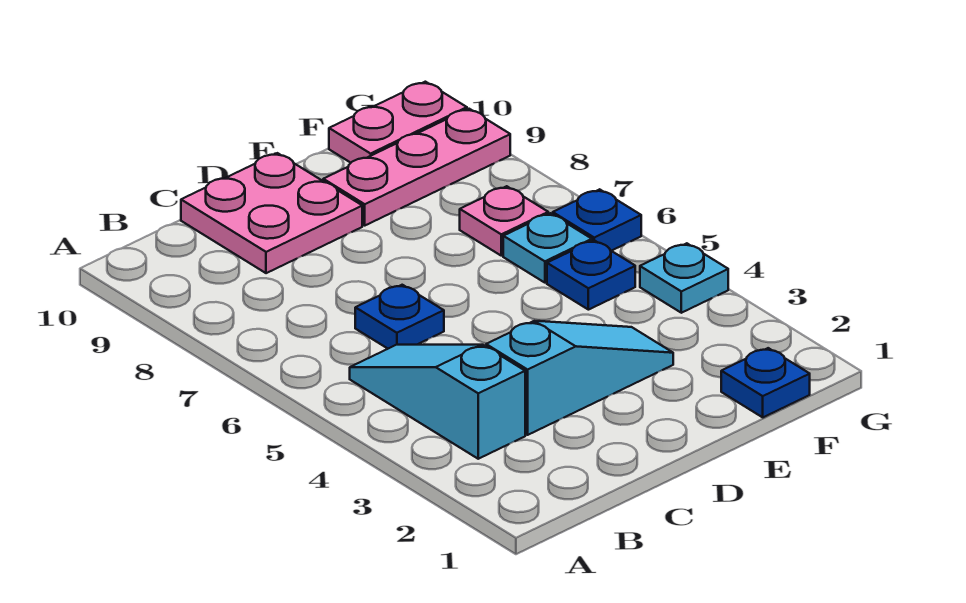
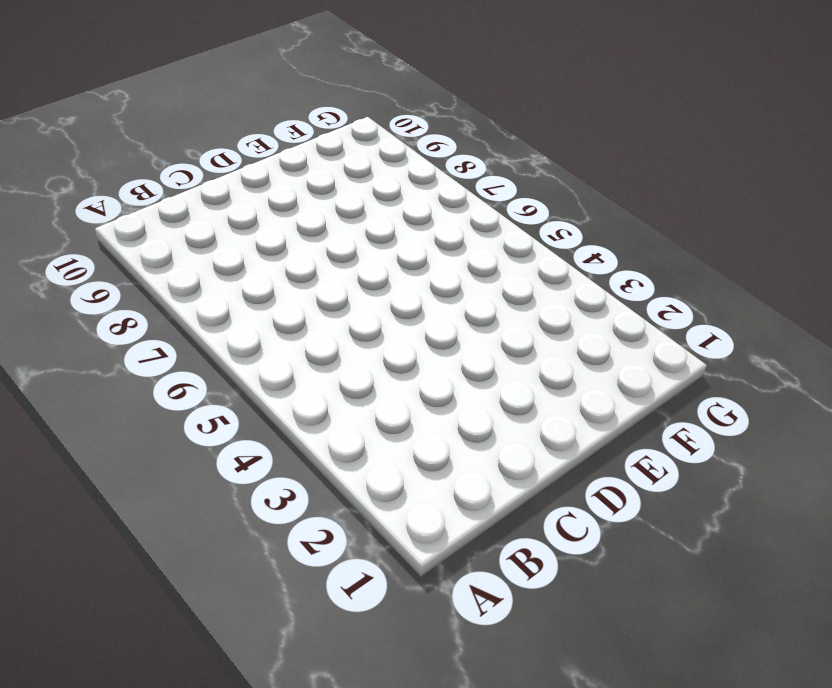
none -> cyan slope B3:B5 level 1 top 3
none -> cyan slope C3:E3 level 1 top C
none -> blue plate C6 level 1

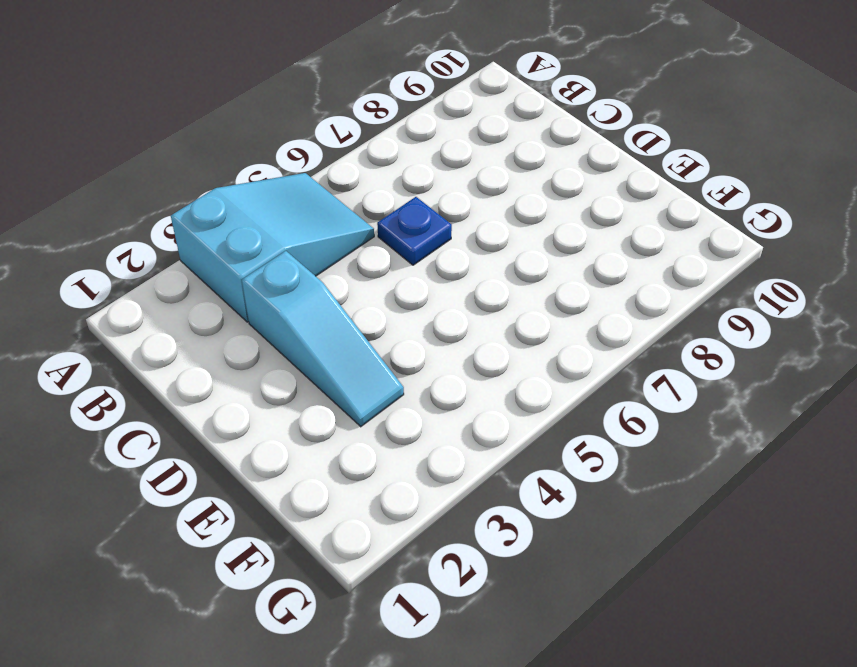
cyan slope A3:B5 level 1 top 3 -> cyan slope B3:B5 level 1 top 3
none -> pink plate C9:D10 level 1
none -> pink plate E9:G9 level 1
none -> blue plate F1 level 1

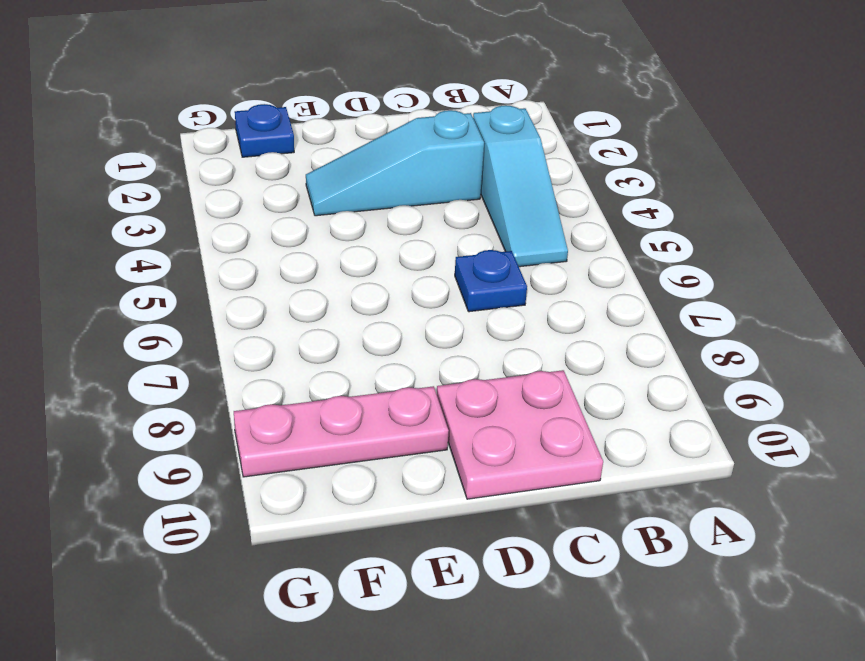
none -> blue plate F5 level 1
none -> cyan plate F6 level 1
none -> pink plate F7 level 1

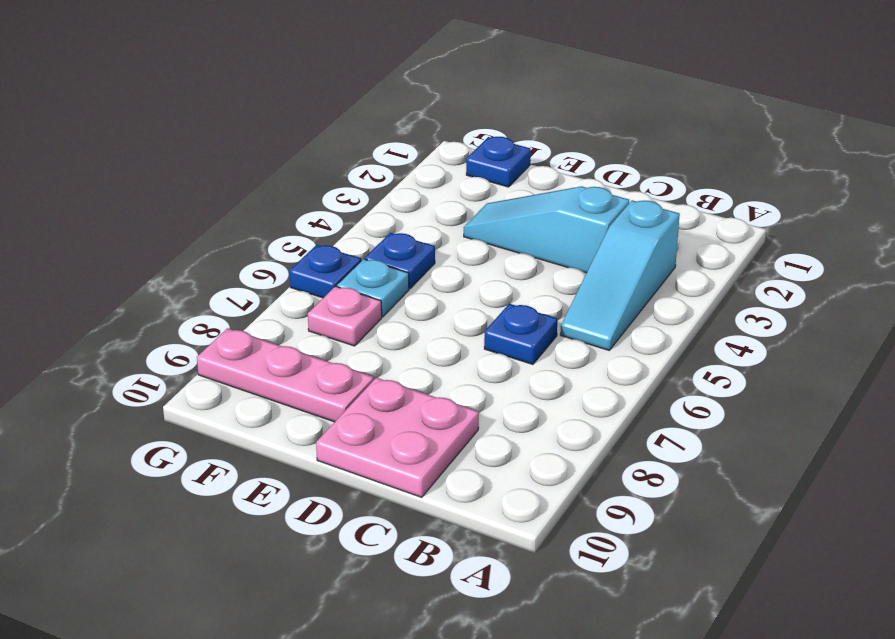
none -> pink plate F10:G10 level 1
none -> cyan plate G4 level 1

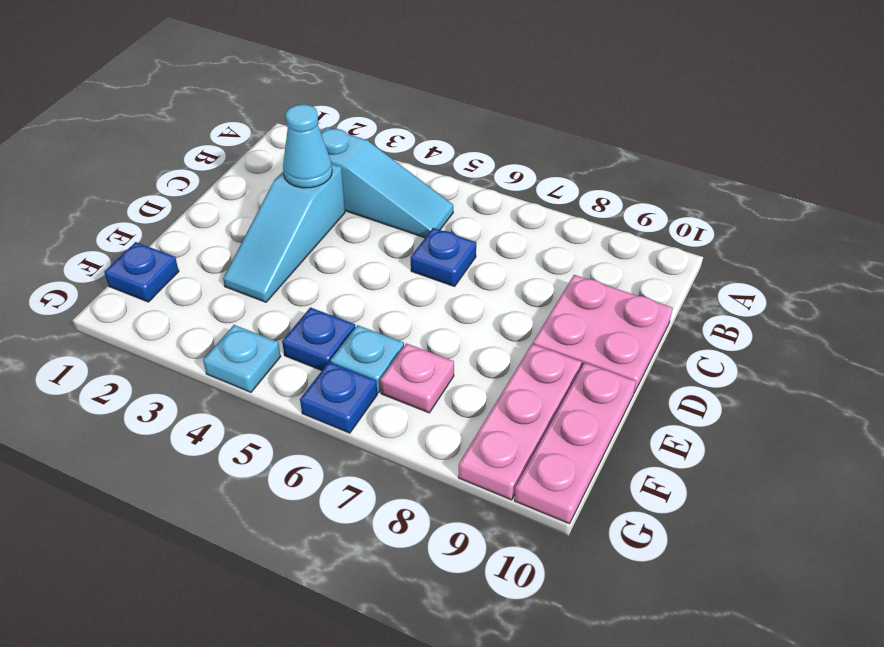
cyan cone C3 level 2 -> none
pink plate E10:G10 level 1 -> pink plate F10:G10 level 1

